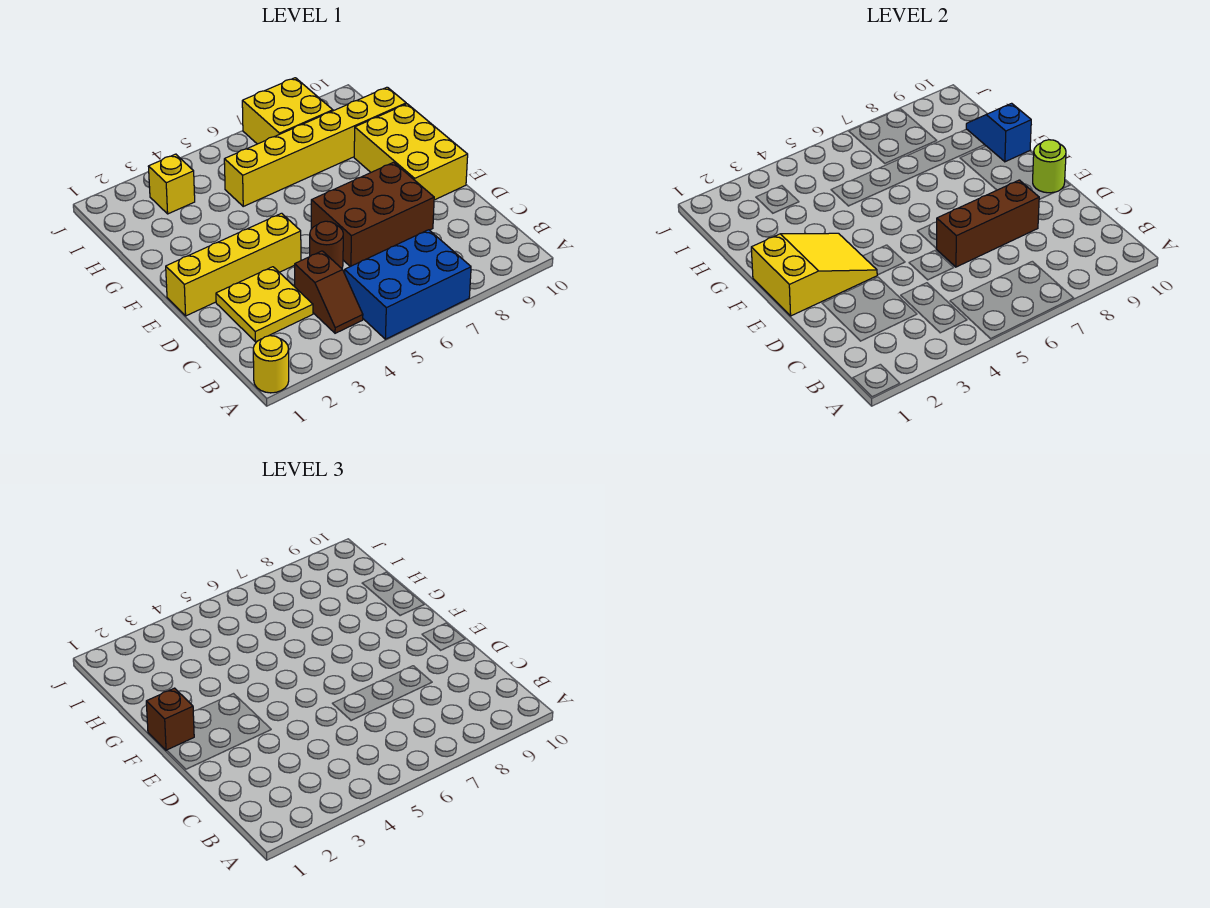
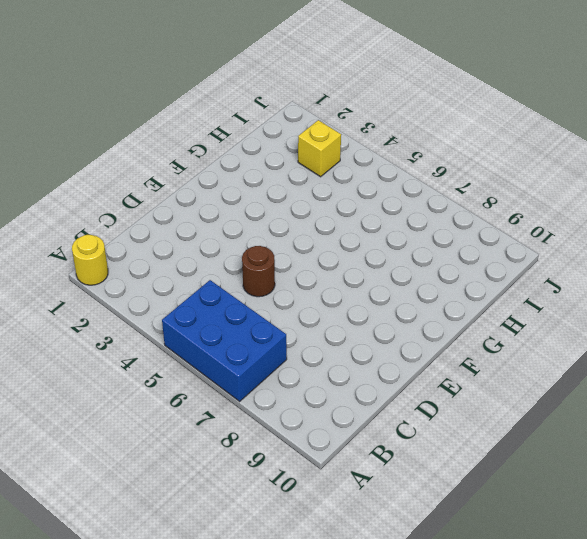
none -> brown slope B4:C4 level 1 top C
none -> yellow plate C2:D3 level 1
none -> brown brick D6:E8 level 1

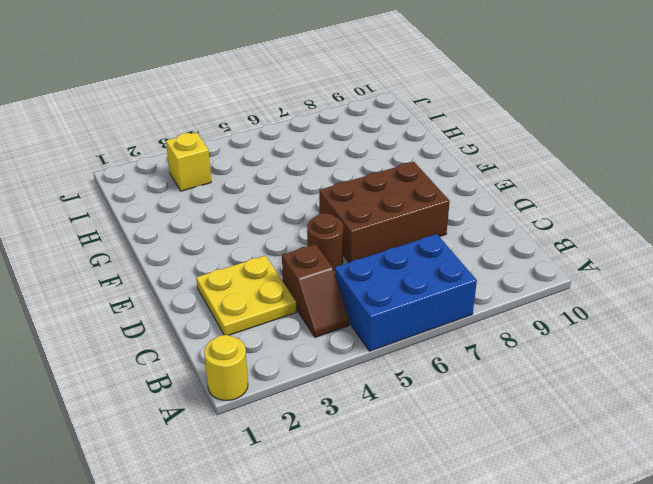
none -> yellow brick E1:E4 level 1
none -> yellow brick E9:G10 level 1
none -> yellow brick H5:H10 level 1

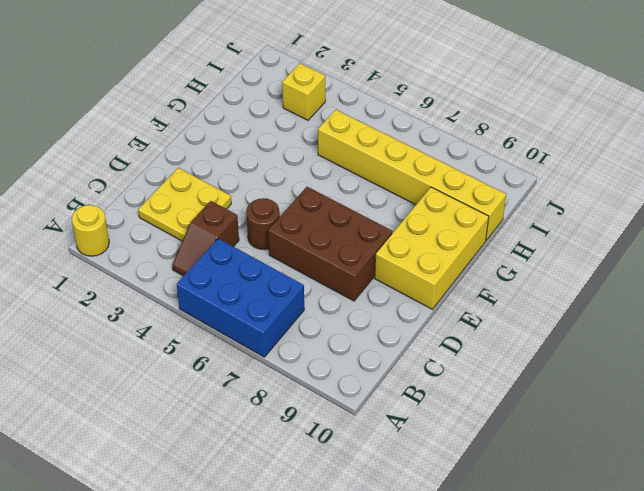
none -> yellow brick E1:E4 level 1
none -> yellow brick I7:J8 level 1
none -> brown brick D6:D8 level 2

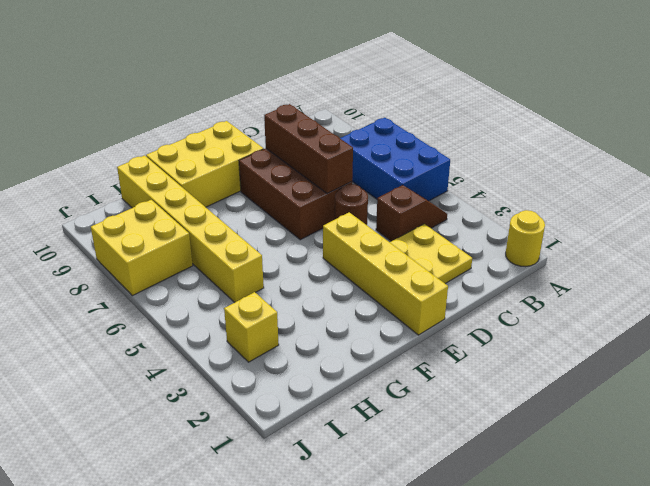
none -> yellow slope E1:F3 level 2 top 1
none -> lime round brick E10 level 2
none -> blue slope G10:H10 level 2 top G

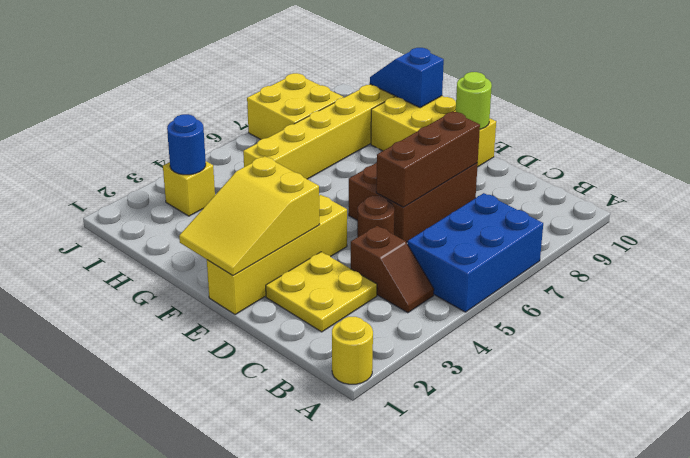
yellow slope E1:F3 level 2 top 3 -> yellow slope E1:F3 level 2 top 1
blue round brick I3 level 2 -> none
none -> brown brick F1 level 3

